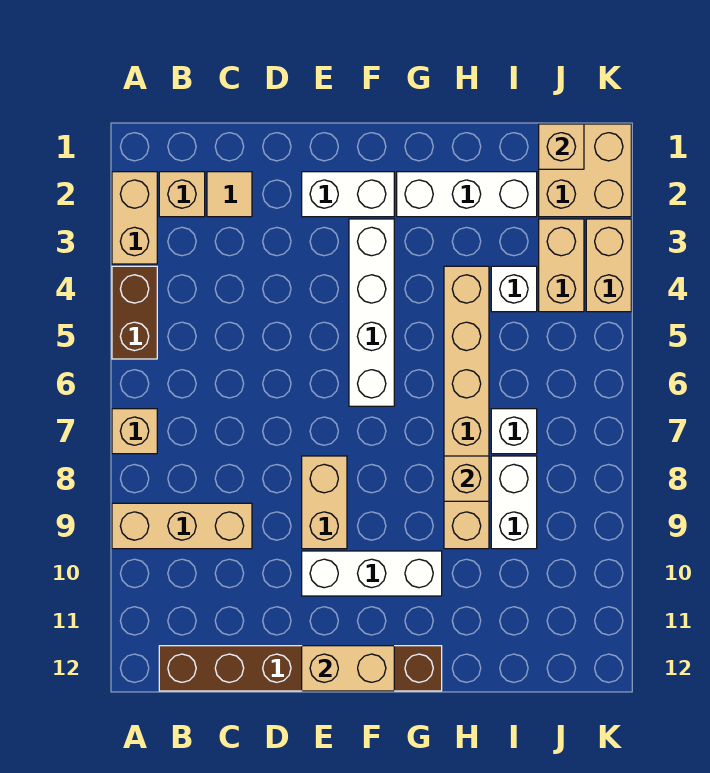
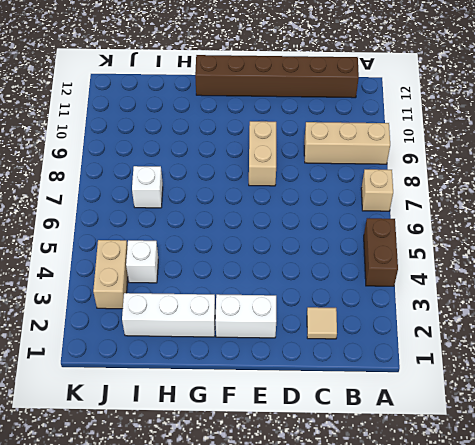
none -> tan brick A2:A3 level 1
none -> tan brick B2 level 1
none -> white brick E10:G10 level 1

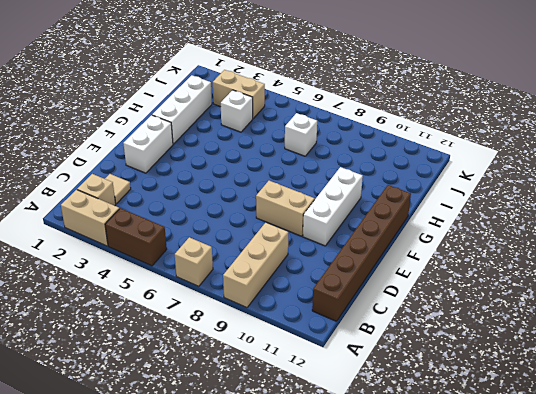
none -> white brick F3:F6 level 1
none -> tan brick H4:H9 level 1
none -> white brick I8:I9 level 1

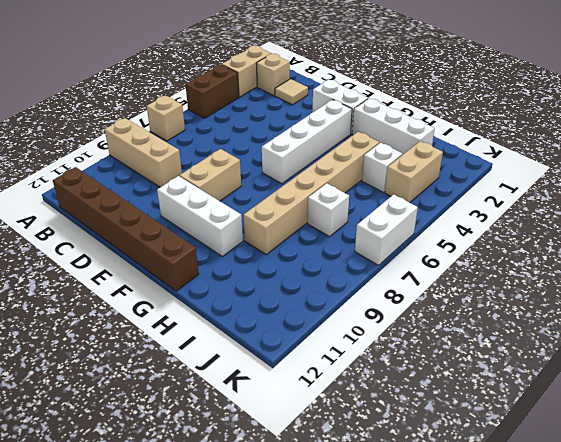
white brick K6:K7 level 1 -> white brick I8:I9 level 1
none -> tan brick J1:K2 level 1
none -> tan brick K3:K4 level 1
none -> tan brick E12:F12 level 2

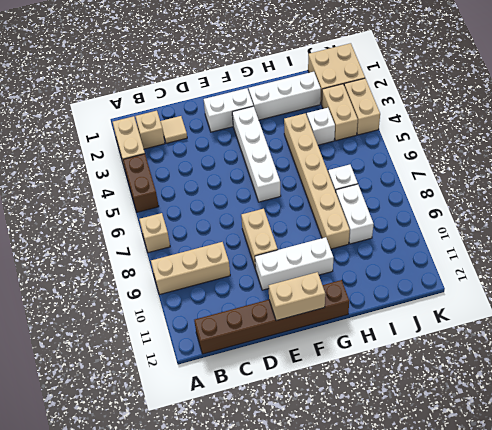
none -> tan brick H8 level 2
none -> tan brick J1 level 2

